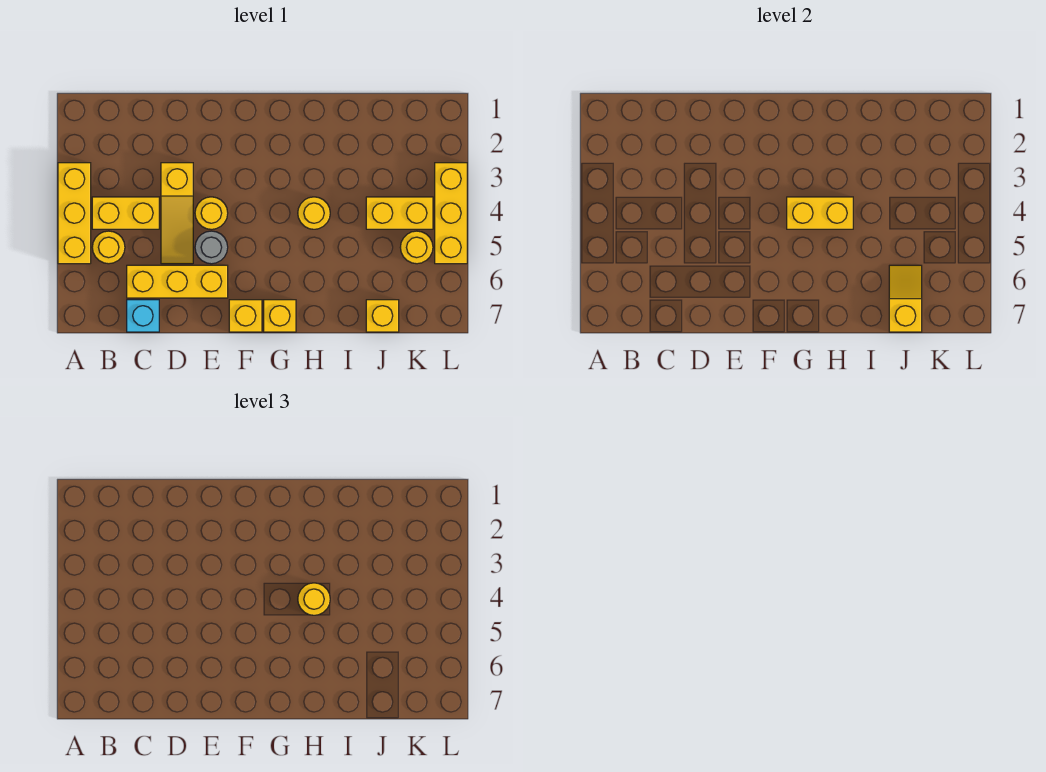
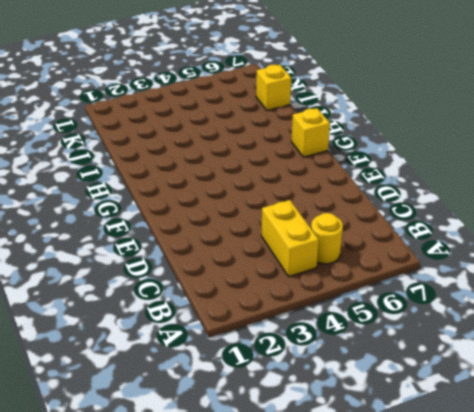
none -> yellow brick A3:A5 level 1
none -> yellow brick C6:E6 level 1
none -> cyan brick C7 level 1

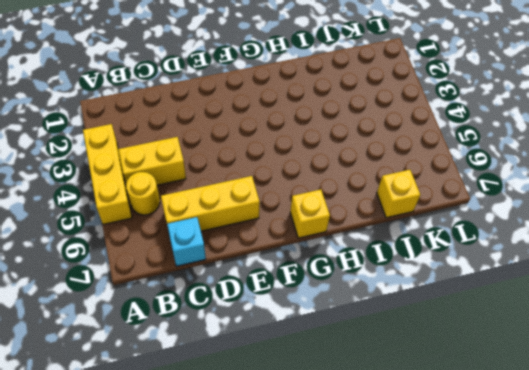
none -> yellow slope D3:D5 level 1 top 3
none -> yellow round brick E4 level 1
none -> grey round brick E5 level 1

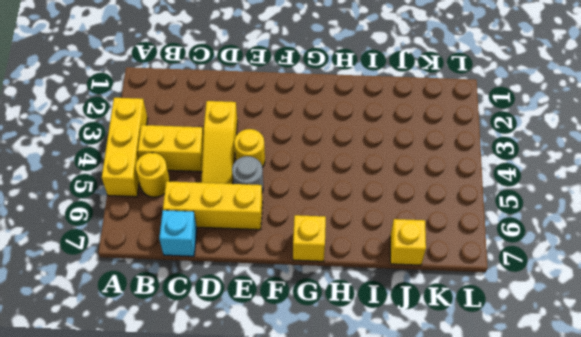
none -> yellow brick F7 level 1
none -> yellow round brick H4 level 1
none -> yellow brick J4:K4 level 1

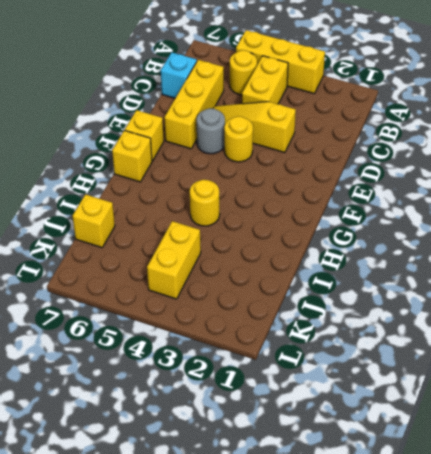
none -> yellow round brick K5 level 1
none -> yellow brick L3:L5 level 1
none -> yellow brick G4:H4 level 2

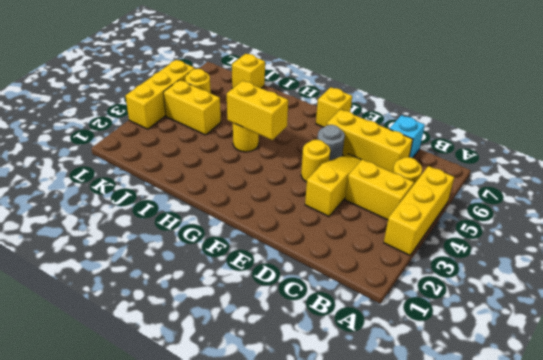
none -> yellow brick G7 level 1
none -> yellow slope J6:J7 level 2 top 7
none -> yellow round brick H4 level 3

